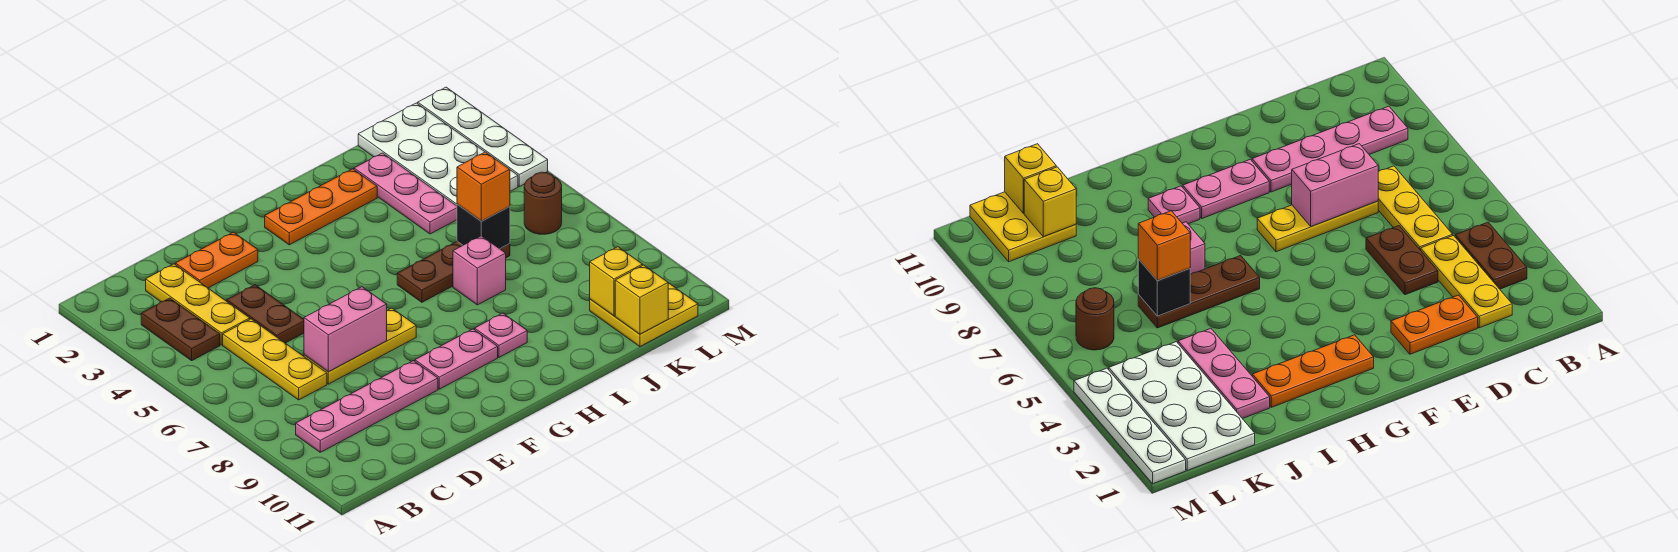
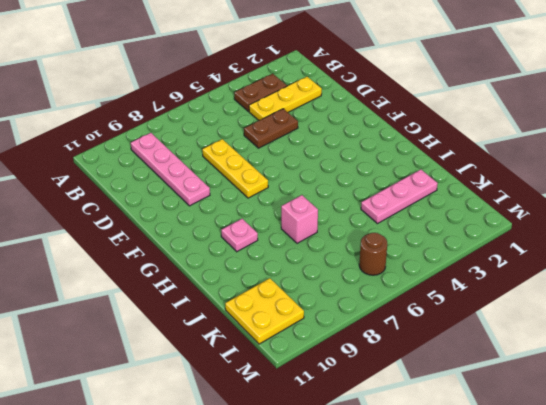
none -> yellow plate C5:C7 level 1
none -> orange plate D2:E2 level 1
none -> pink plate F9:G9 level 1

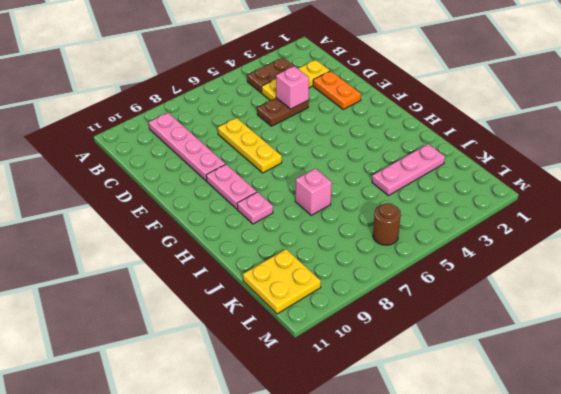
pink brick D4 level 2 -> none
none -> yellow plate C5:C7 level 1
none -> orange plate G2:I2 level 1
none -> brown plate H6:J6 level 1

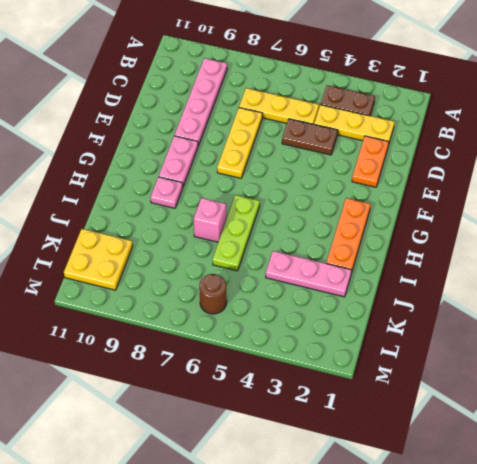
lime plate H6:J6 level 1 -> brown plate H6:J6 level 1
none -> white plate K1:L4 level 1
none -> white plate M1:M4 level 1
none -> pink brick D7:E7 level 2

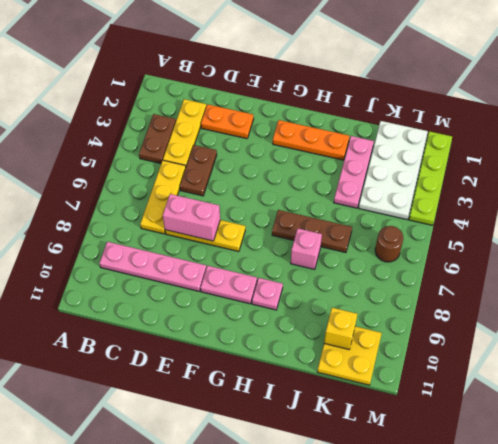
lime plate M1:M4 level 1 -> white plate M1:M4 level 1
none -> black brick J6 level 2
none -> yellow brick K11 level 2
none -> orange brick J6 level 3

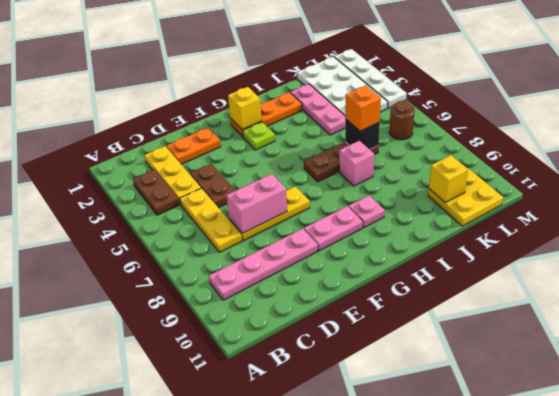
yellow brick G2 level 2 -> yellow brick K11 level 2
lime plate G3 level 1 -> none

